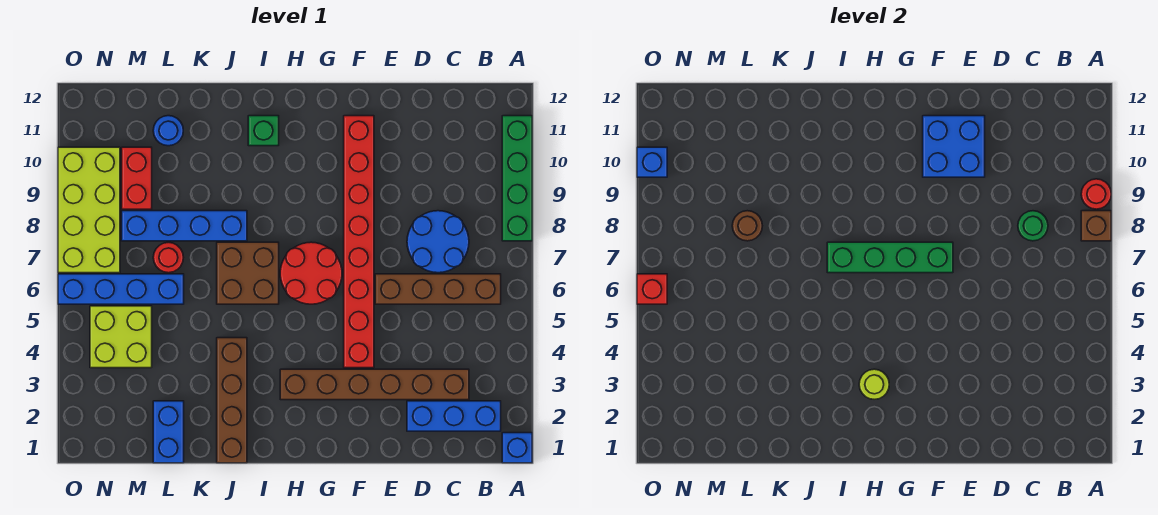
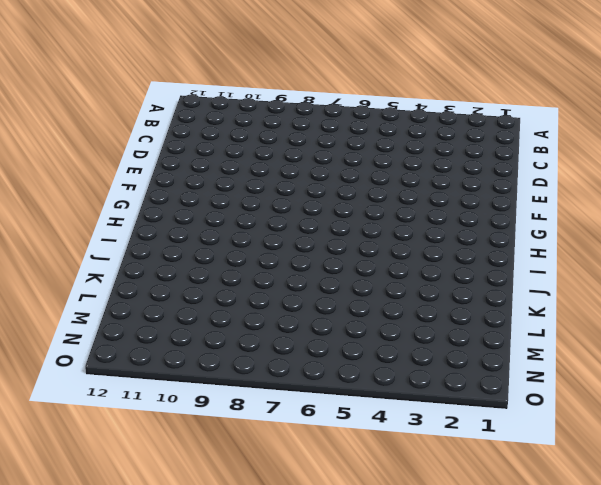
none -> blue brick A1 level 1
none -> green brick A8:A11 level 1
none -> blue brick B2:D2 level 1

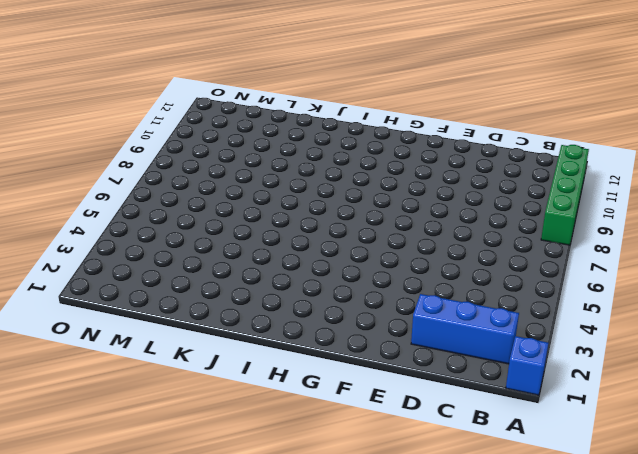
none -> brown brick B6:E6 level 1
none -> brown brick C3:H3 level 1
none -> blue round brick C7:D8 level 1

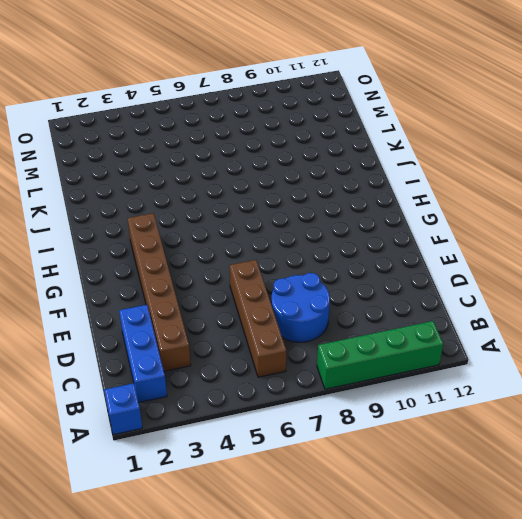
none -> red brick F4:F11 level 1
none -> red round brick G6:H7 level 1
none -> brown brick I6:J7 level 1

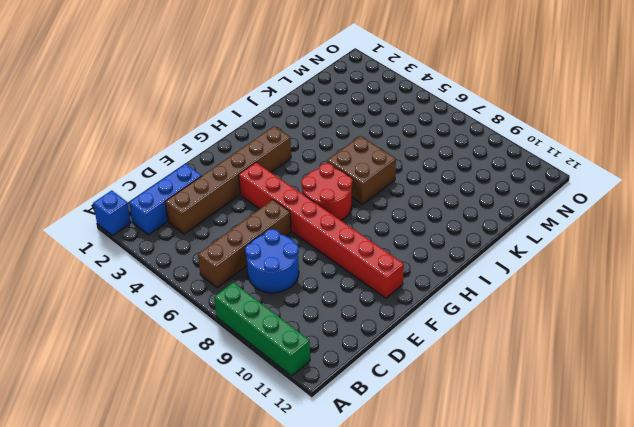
none -> green brick I11 level 1
none -> brown brick J1:J4 level 1
none -> blue brick J8:M8 level 1

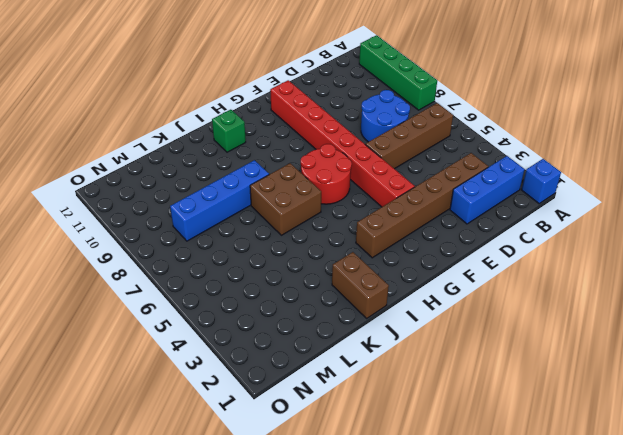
brown brick J1:J2 level 1 -> brown brick J1:J4 level 1
none -> blue brick L1:L2 level 1
none -> blue brick L6:O6 level 1
none -> red round brick L7 level 1

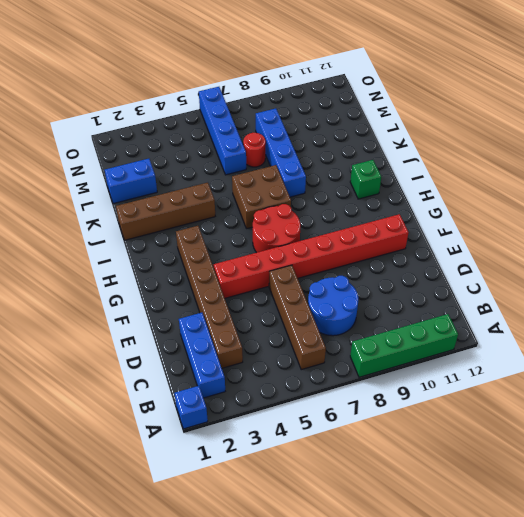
none -> blue round brick L11 level 1
none -> lime brick M4:N5 level 1
none -> red brick M9:M10 level 1

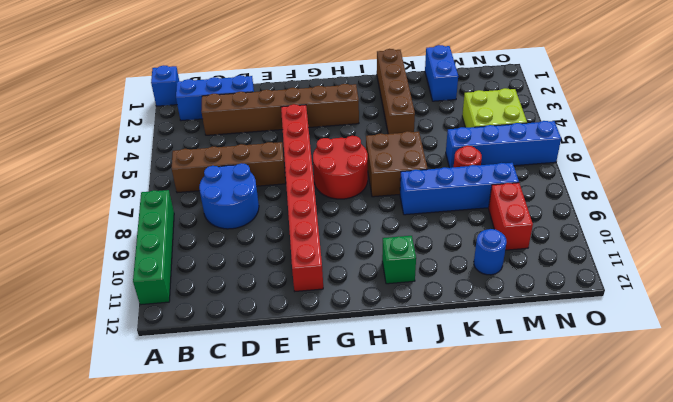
none -> lime brick N7:O10 level 1
none -> brown brick A8 level 2
none -> red round brick A9 level 2

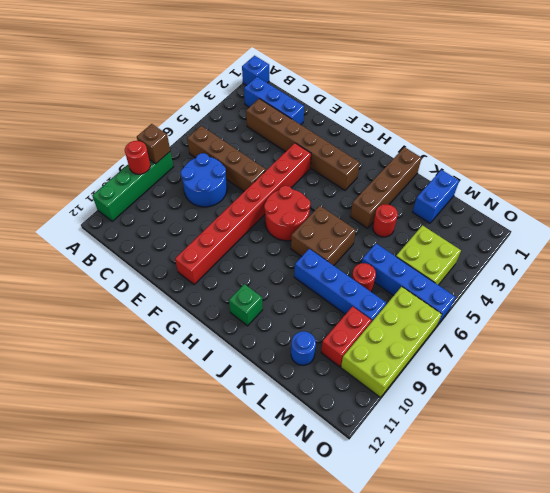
red round brick K4 level 1 -> none
none -> green round brick C8 level 2
none -> blue brick E10:F11 level 2
none -> green brick F7:I7 level 2

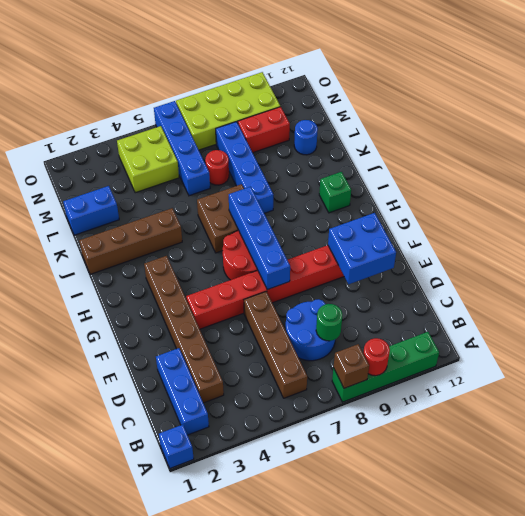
blue brick F7:I7 level 2 -> green brick F7:I7 level 2
none -> lime round brick H3 level 2
none -> brown round brick L8 level 2
none -> red brick O6 level 2

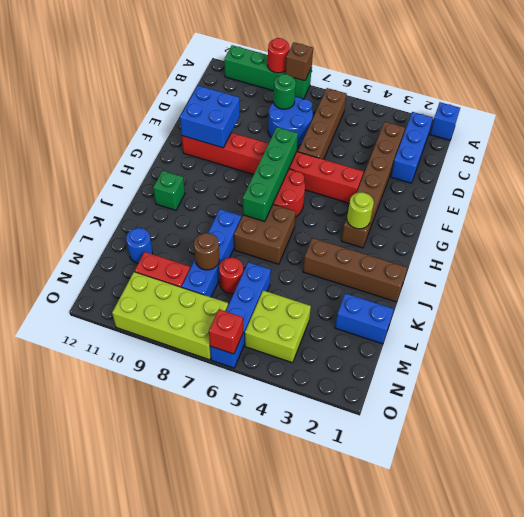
none -> blue brick O10 level 2

